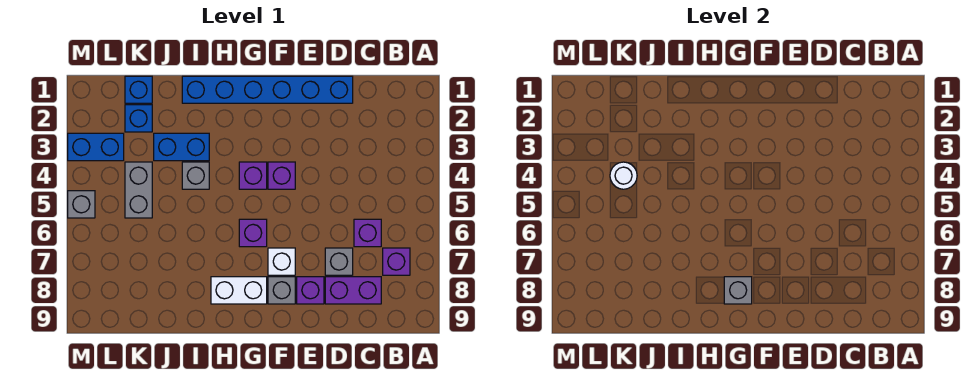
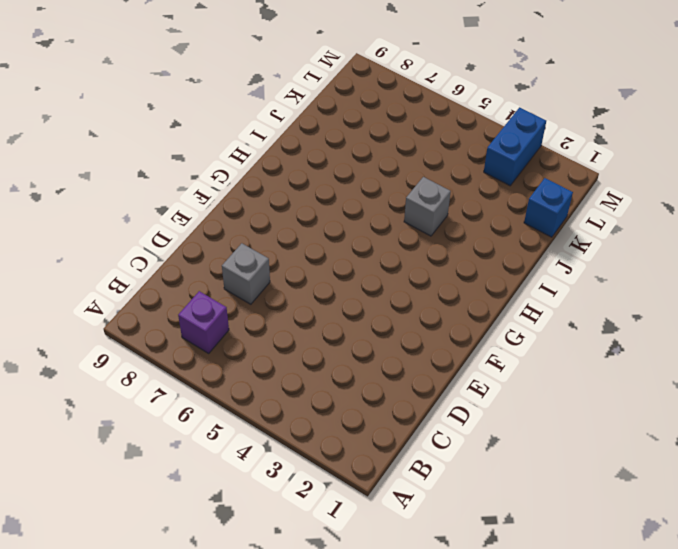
none -> purple brick C6 level 1
none -> purple brick C8:D8 level 1
none -> blue brick D1:I1 level 1

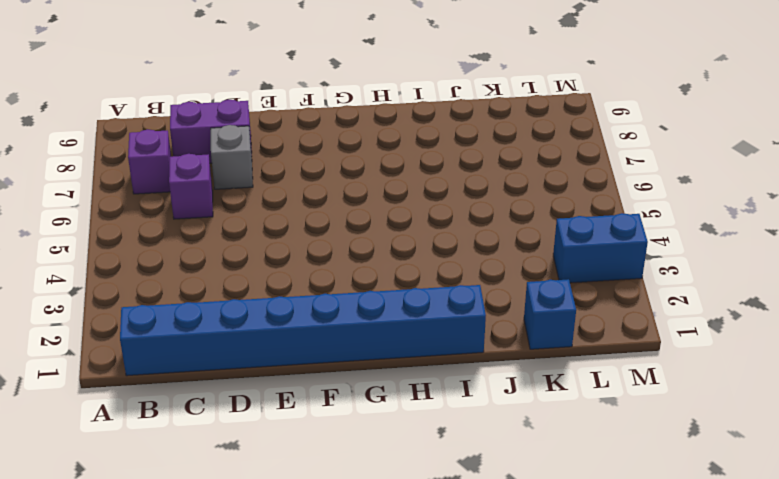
blue brick B1:I1 level 1 -> blue brick D1:I1 level 1
none -> purple brick E8 level 1
none -> purple brick F4 level 1
none -> white brick F7 level 1

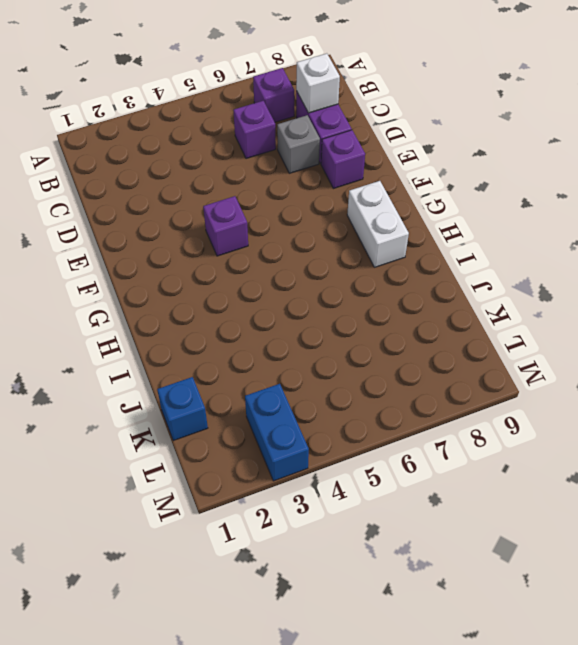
white brick C8 level 2 -> white brick F7 level 1
none -> blue brick D1:I1 level 1
none -> grey brick F8 level 1
none -> purple brick G4 level 1

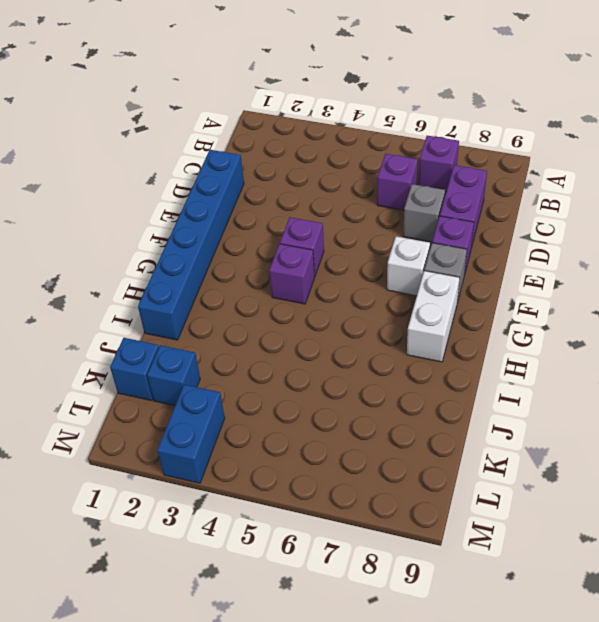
none -> purple brick G6 level 1
none -> blue brick I3:J3 level 1
none -> grey brick I4 level 1

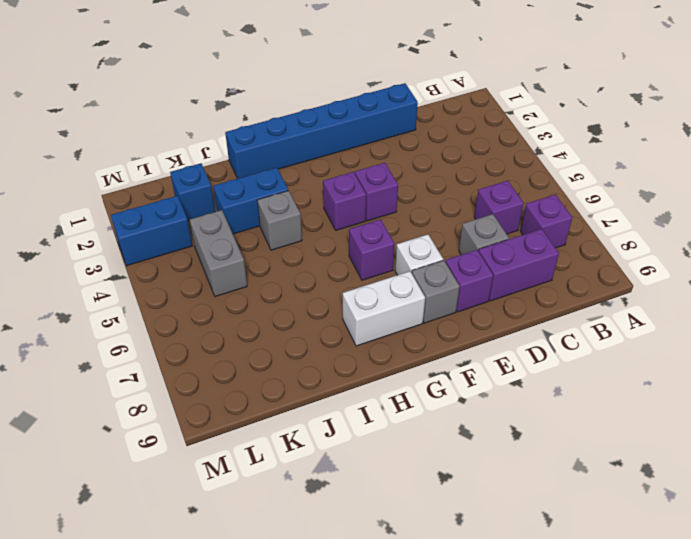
none -> blue brick K1 level 1
none -> grey brick M5 level 1
none -> grey brick G8 level 2

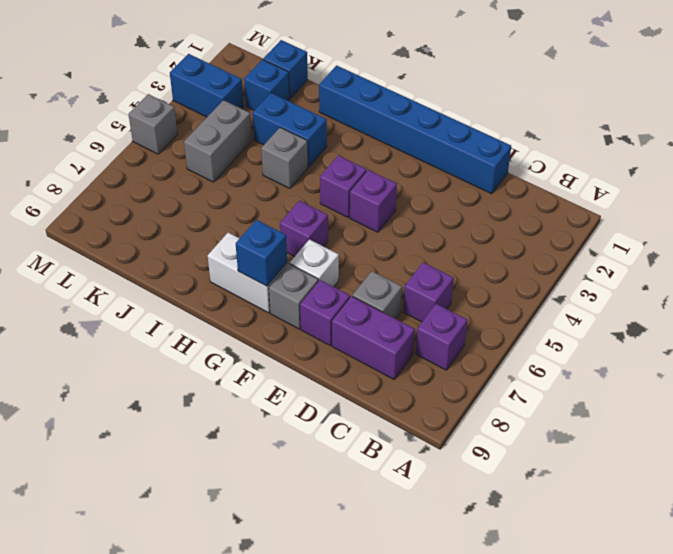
blue brick G8 level 2 -> grey brick G8 level 2
none -> white round brick K4 level 2

